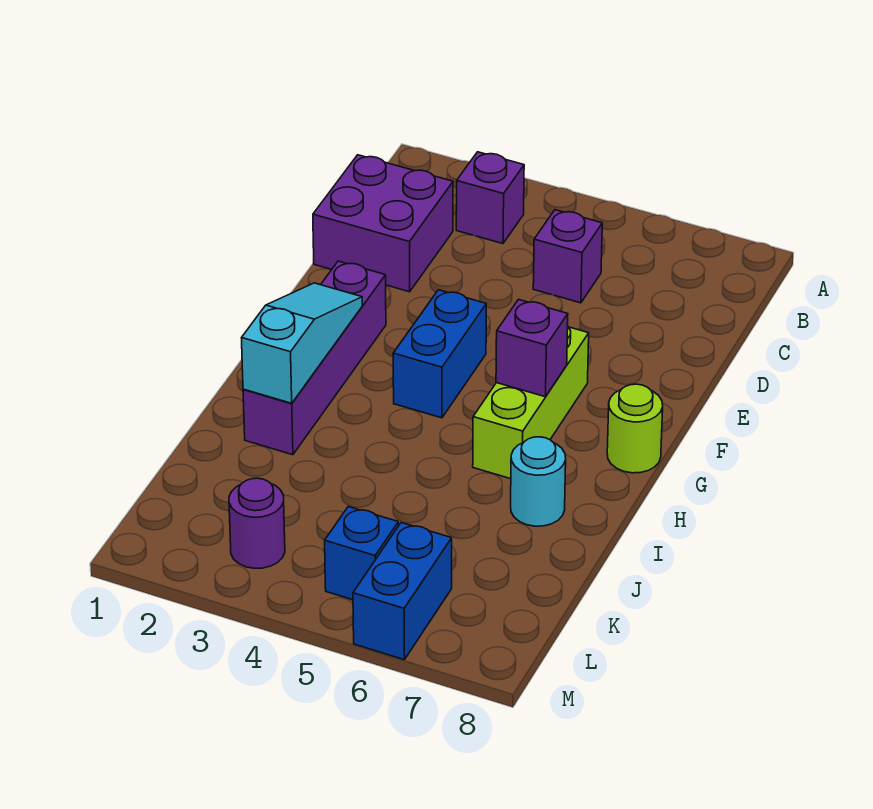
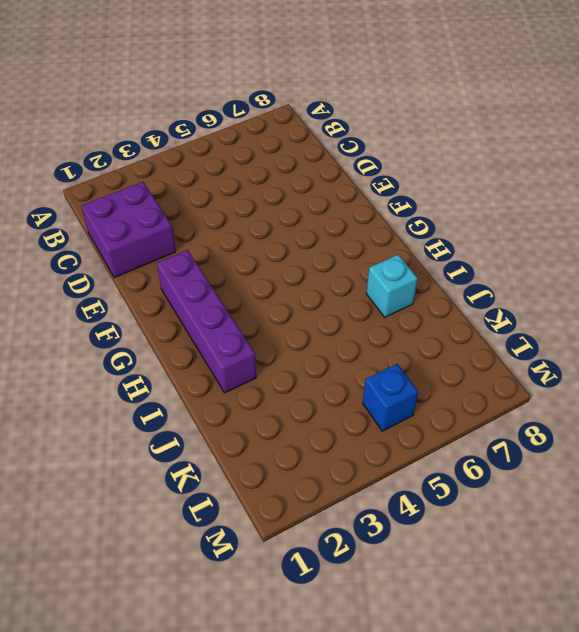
cyan brick I7 level 1 -> cyan round brick I7 level 1
none -> purple brick B3 level 1
none -> purple brick C5 level 1
none -> blue brick F4:G4 level 1

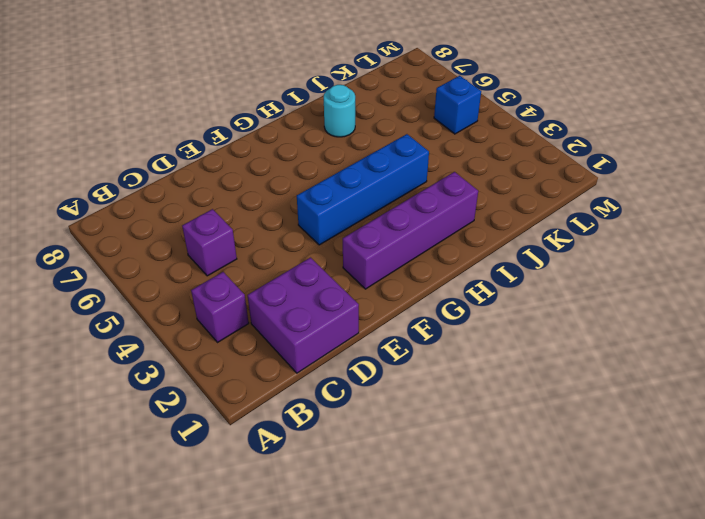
blue brick F4:I4 level 1 -> blue brick F4:G4 level 1
none -> lime brick F6:H6 level 1
none -> lime round brick G8 level 1
none -> purple round brick L3 level 1

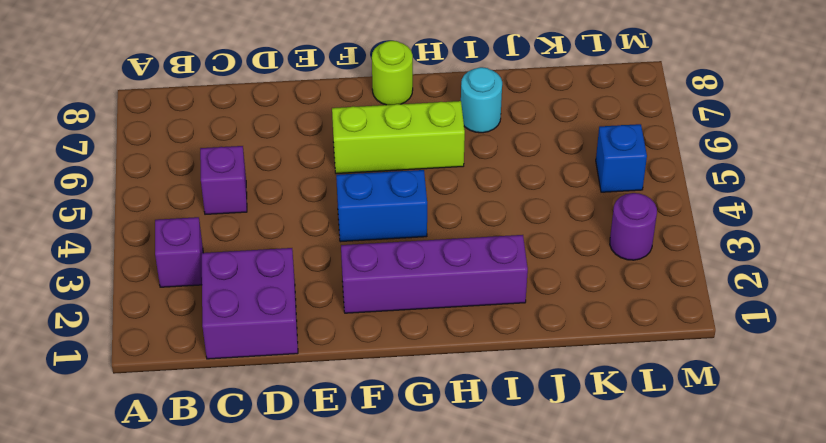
none -> blue brick L6:M6 level 1
none -> cyan slope G2:I2 level 2 top I
none -> purple brick G6 level 2

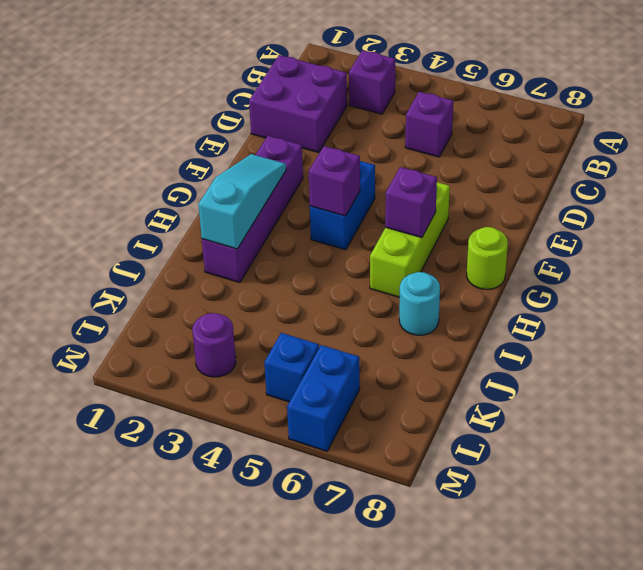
purple brick G4 level 2 -> none

